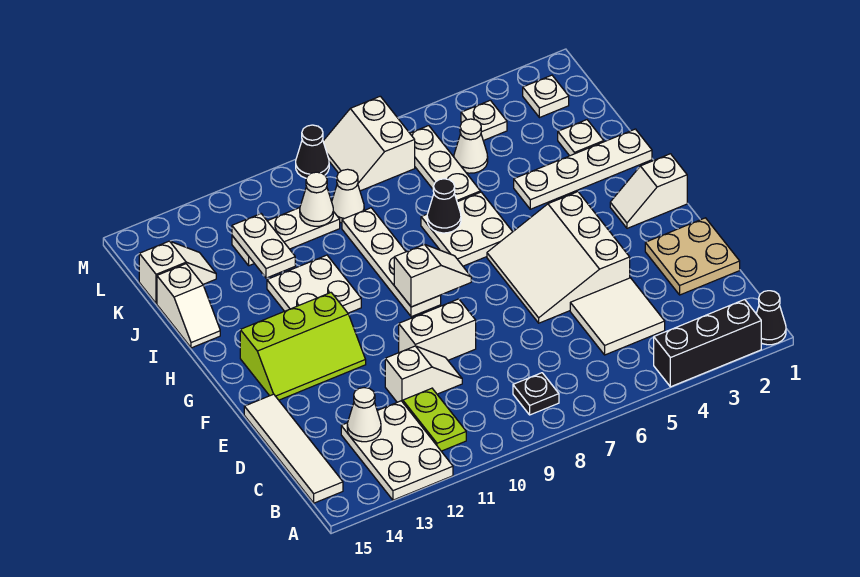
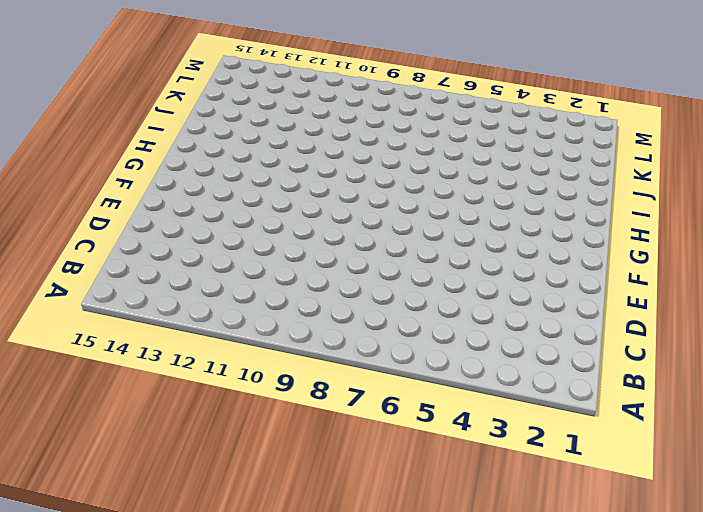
none -> black cone A1 level 1
none -> black brick A2:A4 level 1
none -> white plate A12:C13 level 1
none -> black plate B8 level 1

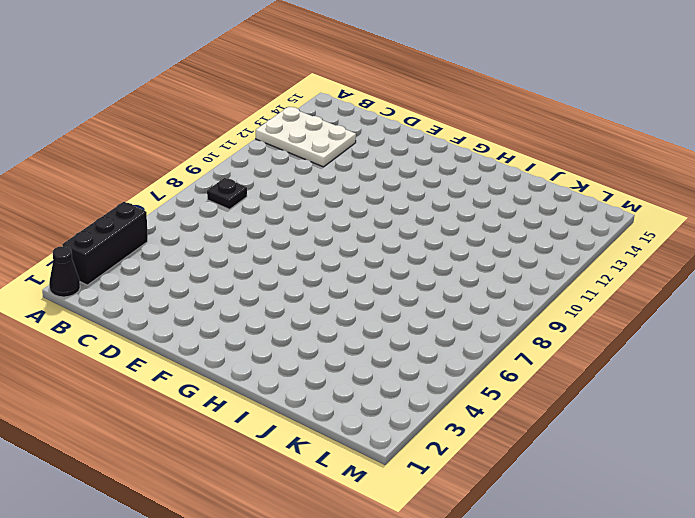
none -> lime plate B11:C11 level 1
none -> white tile B15:E15 level 1
none -> white tile C4:D5 level 1
none -> tan plate D1:E2 level 1

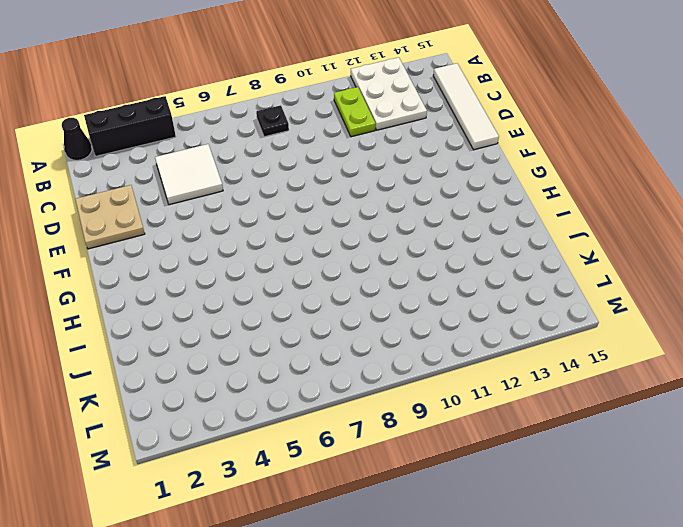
none -> white slope D10:D11 level 1 top 11
none -> white slope E4:G6 level 1 top 4
none -> white brick E9:E10 level 1
none -> lime slope F12:G14 level 1 top G

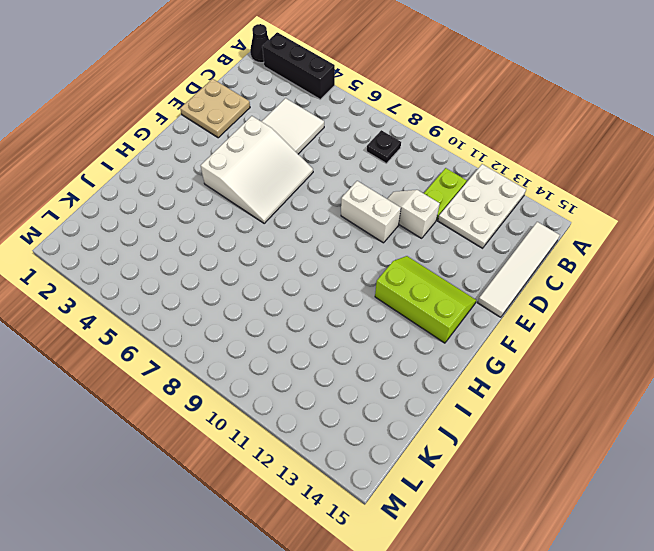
none -> white slope G1:G2 level 1 top 1
none -> white plate G9:J9 level 1
none -> white plate H6:I7 level 1
none -> white plate H11:I12 level 1

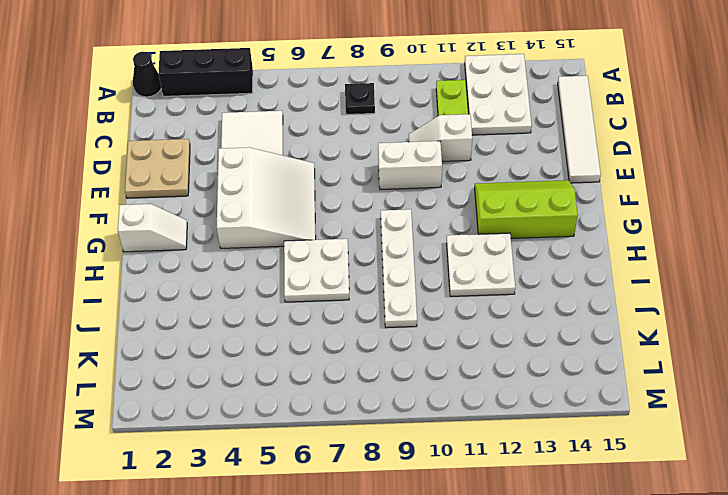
none -> white plate I1:I4 level 1
none -> white slope I15:J15 level 1 top J
none -> white plate J2 level 1
none -> white plate J6:L6 level 1

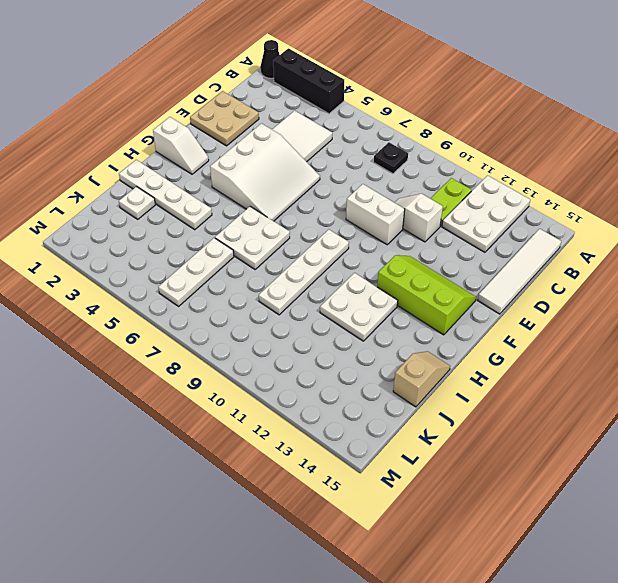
tan slope I15:J15 level 1 top J -> white slope I15:J15 level 1 top J
none -> white cone K5 level 1
none -> white cone K9 level 1
none -> white plate K10:K12 level 1
none -> white slope K14:K15 level 1 top 15

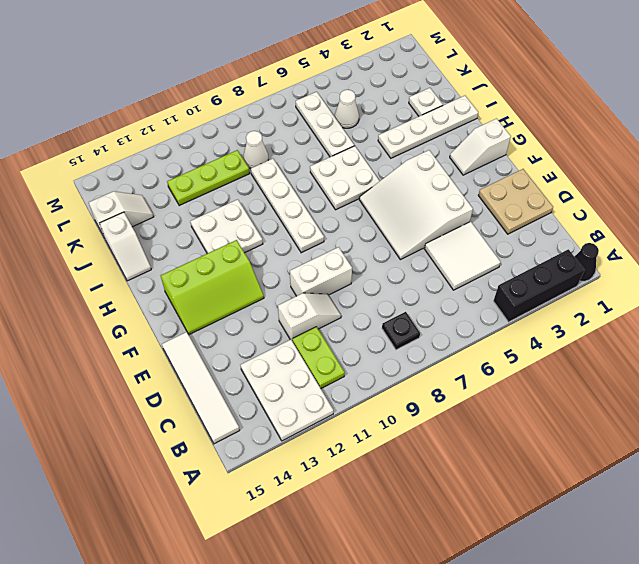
lime plate K10:K12 level 1 -> white plate K10:K12 level 1
none -> white plate L2 level 1
none -> white plate L4 level 1
none -> white slope L7:M8 level 1 top 7
none -> black cone M9 level 1

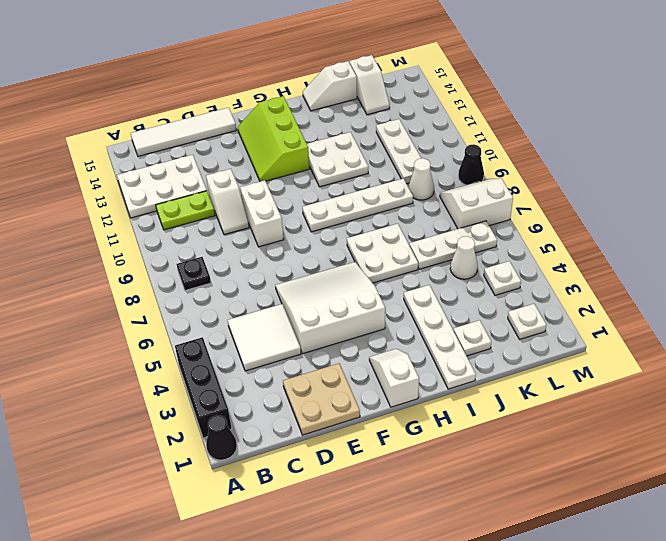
none -> white cone C13 level 2
none -> white slope G8:G9 level 2 top 9
none -> black cone I7 level 2
none -> white plate J12:K12 level 2

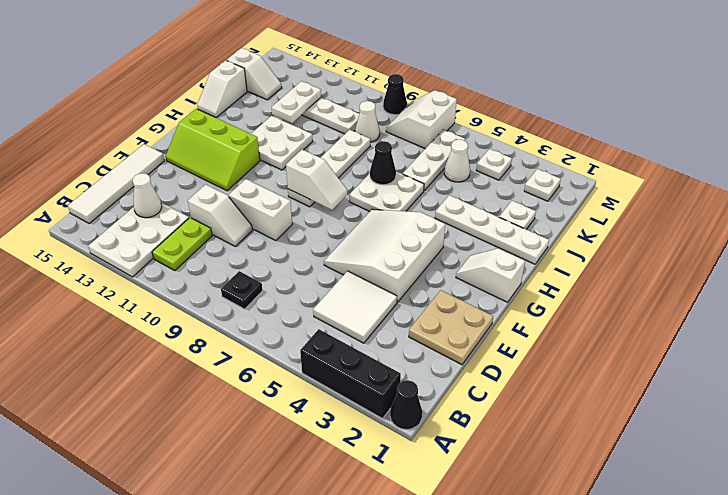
none -> white cone K10 level 2

